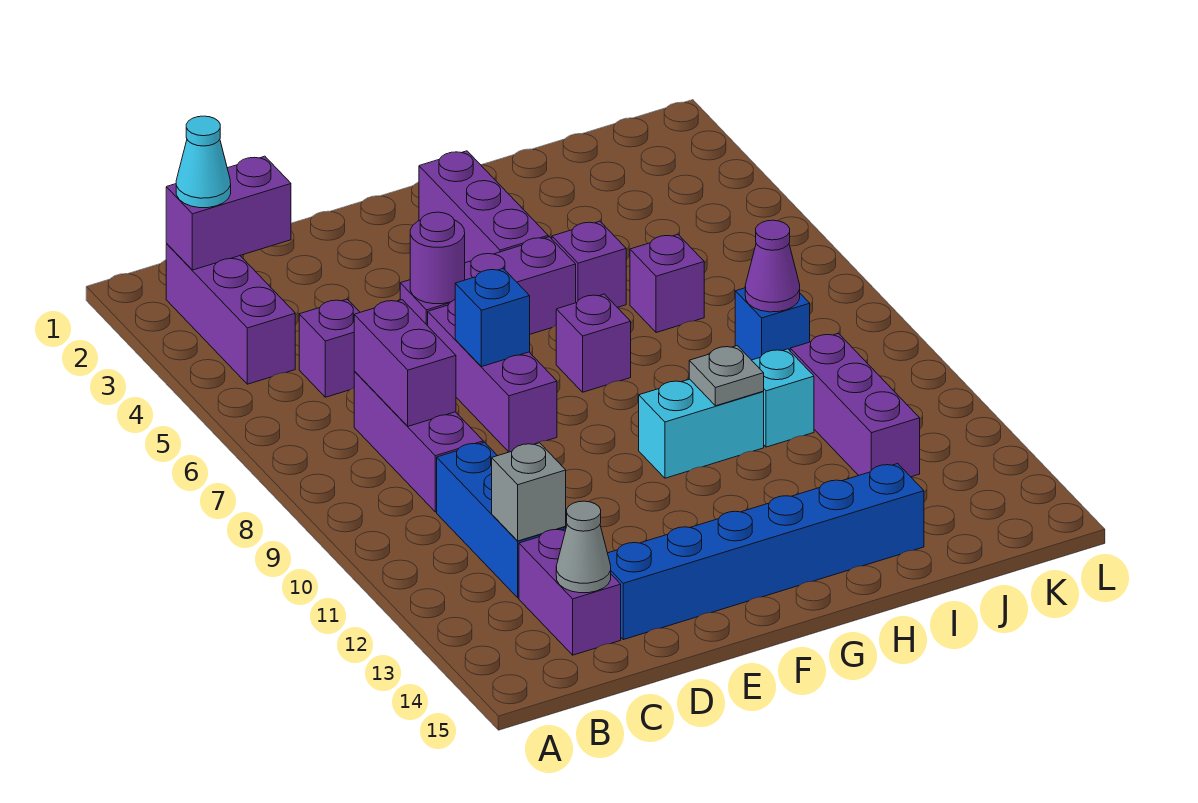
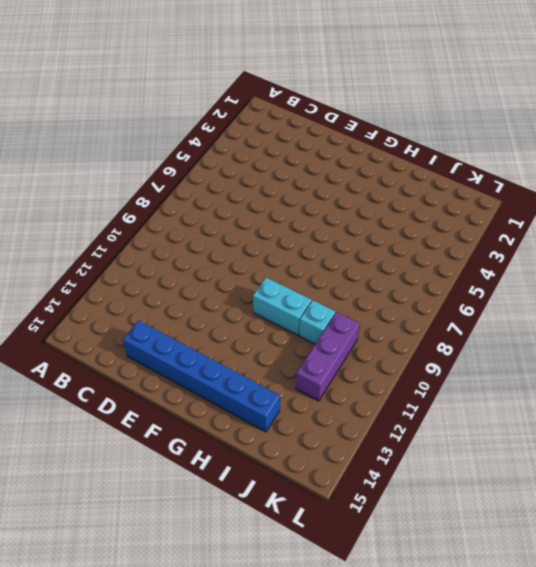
none -> purple brick B2:B4 level 1
none -> purple brick C5 level 1
none -> purple brick C7:C9 level 1

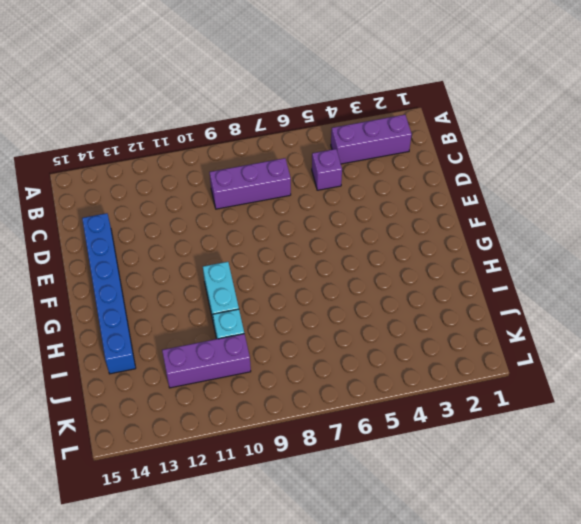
none -> blue brick C10:C12 level 1
none -> purple brick C13:C14 level 1
none -> purple brick E5:G5 level 1

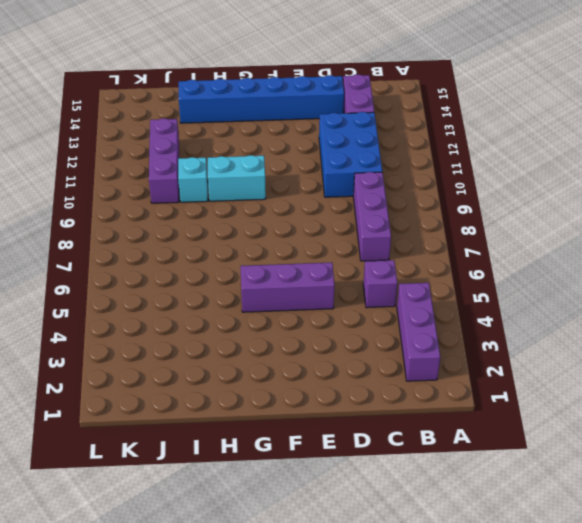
blue brick C10:D12 level 1 -> blue brick C10:C12 level 1
none -> purple brick E6:E8 level 1
none -> purple brick G2:G4 level 1
none -> purple brick G7 level 1

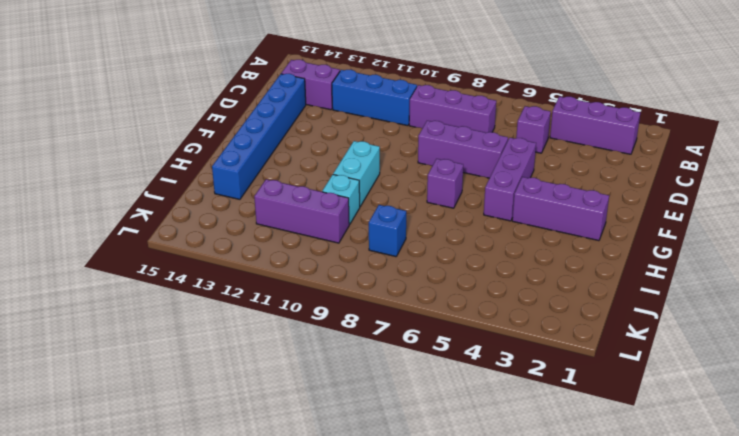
none -> purple brick H5 level 1
none -> purple brick I6 level 1
none -> purple brick B2:C2 level 2

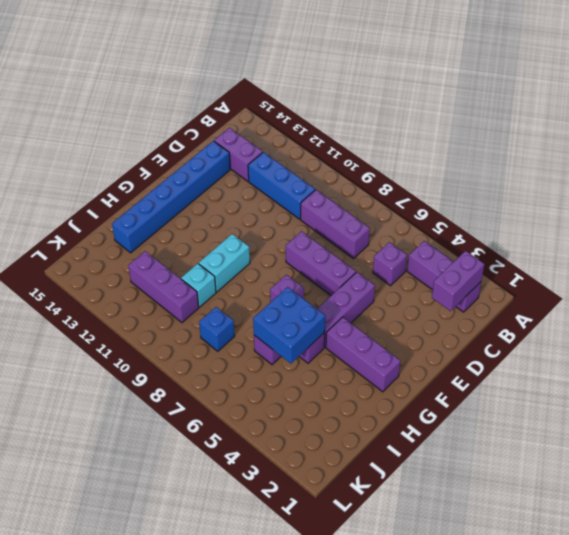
blue brick H5:I6 level 2 -> none
none -> purple brick C7:C8 level 2
none -> grey brick C12 level 2
none -> grey cone C14 level 2

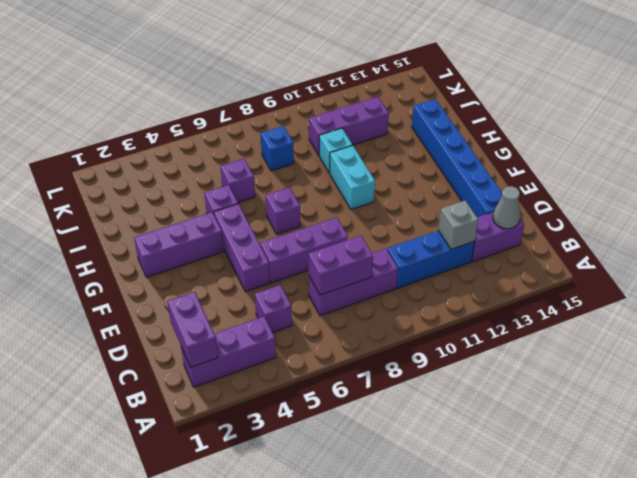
none -> purple round brick E5 level 2
none -> blue brick E7 level 2
none -> grey plate H10 level 2

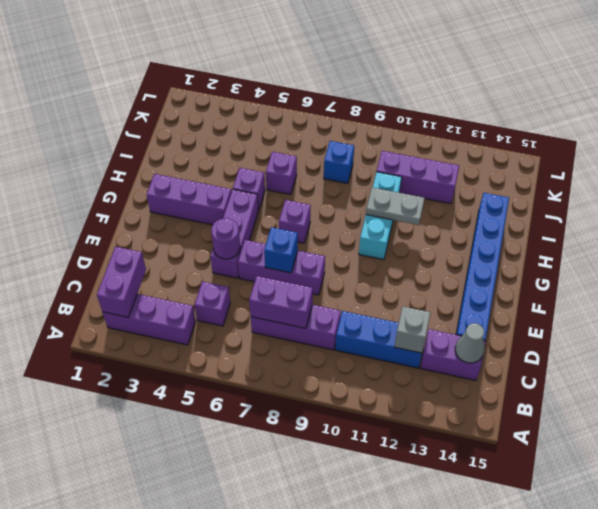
grey plate H10:H11 level 2 -> grey plate H10 level 2
none -> purple cone J8 level 2
none -> cyan cone B2 level 3

